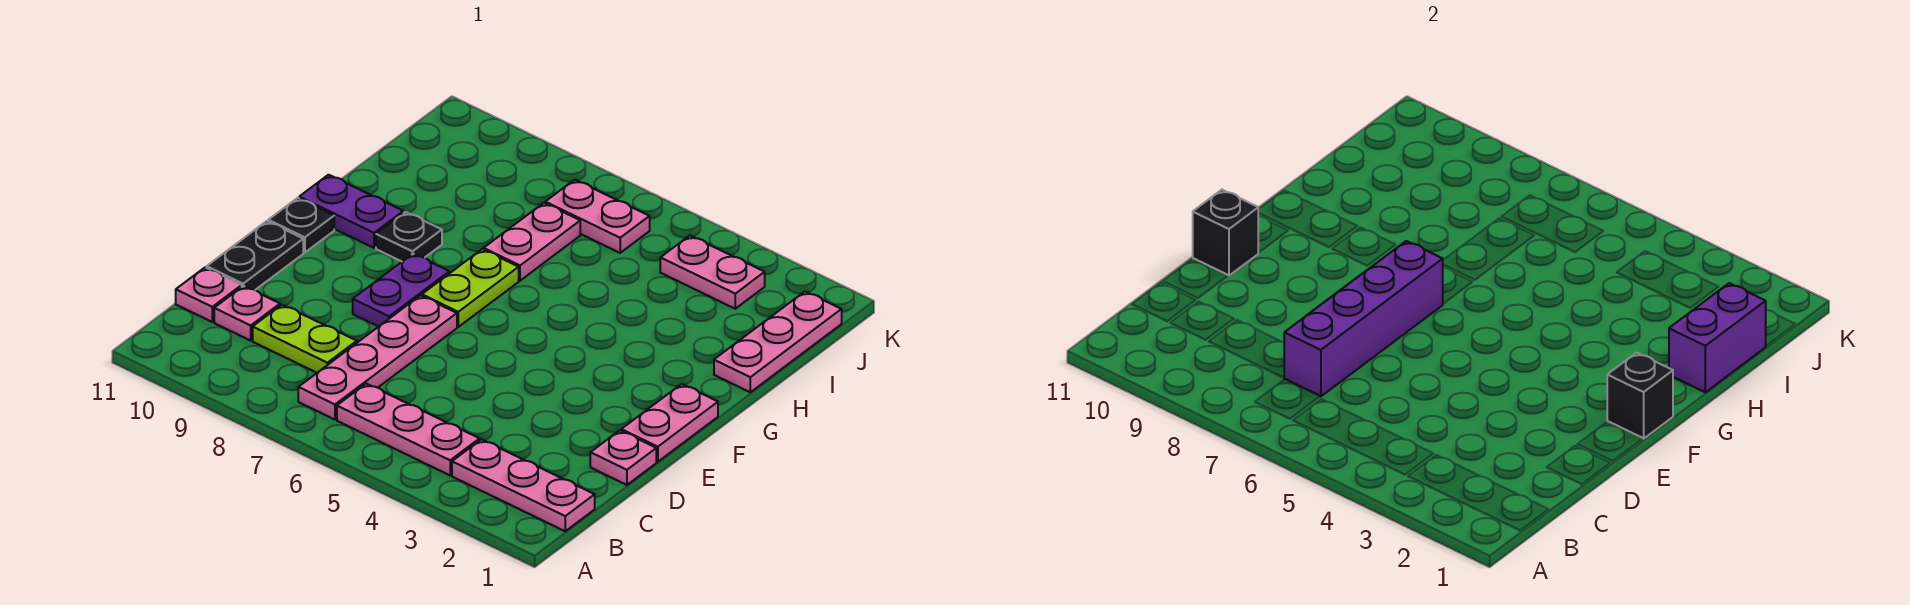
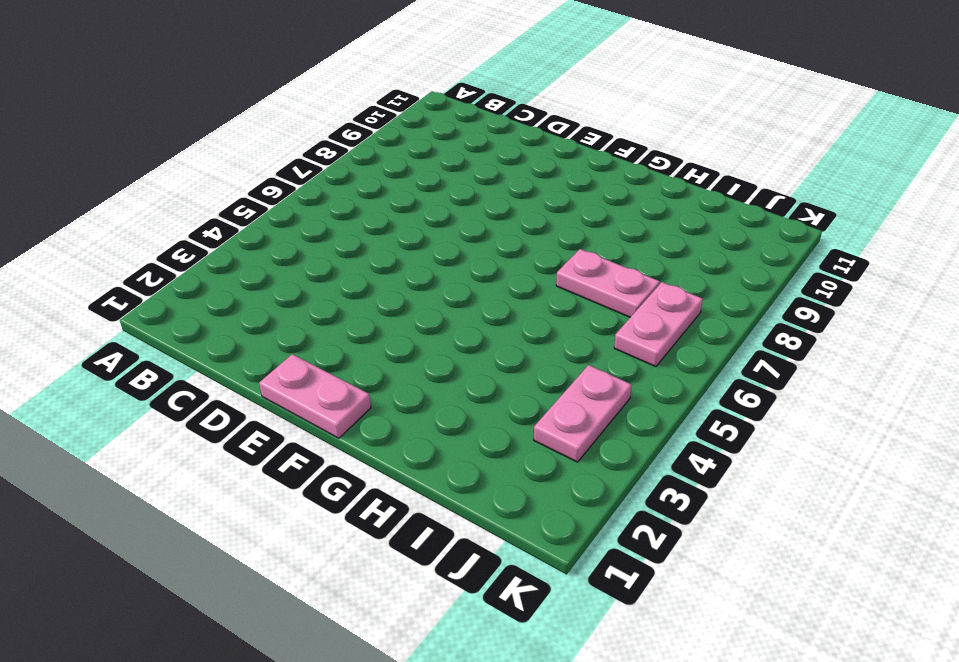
none -> pink plate B1:B3 level 1
none -> pink plate B4:B6 level 1
none -> pink plate B7:E7 level 1

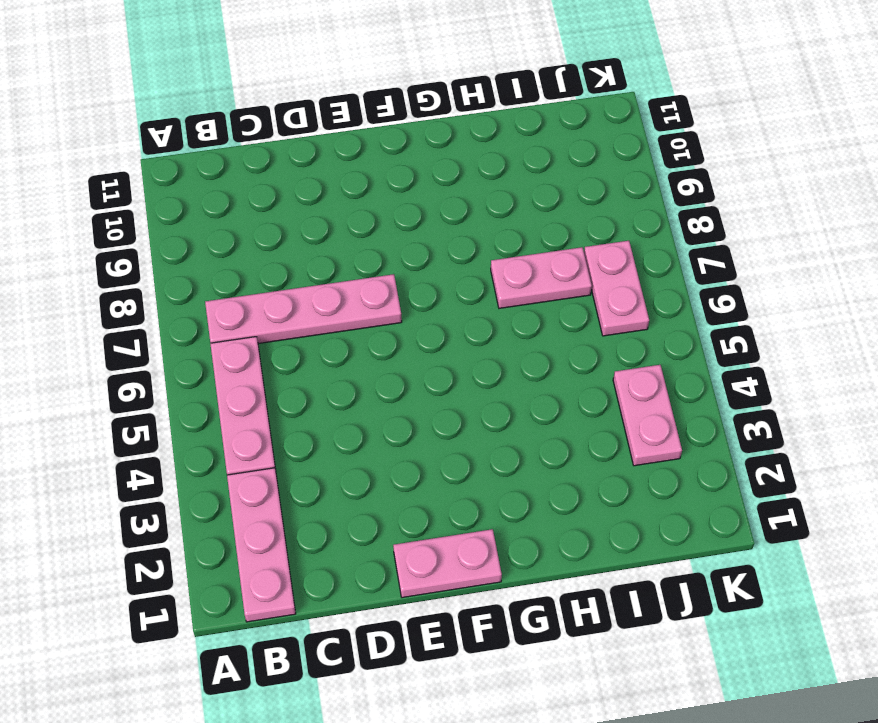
none -> lime plate C8:C9 level 1
none -> pink plate C10 level 1
none -> pink plate C11 level 1

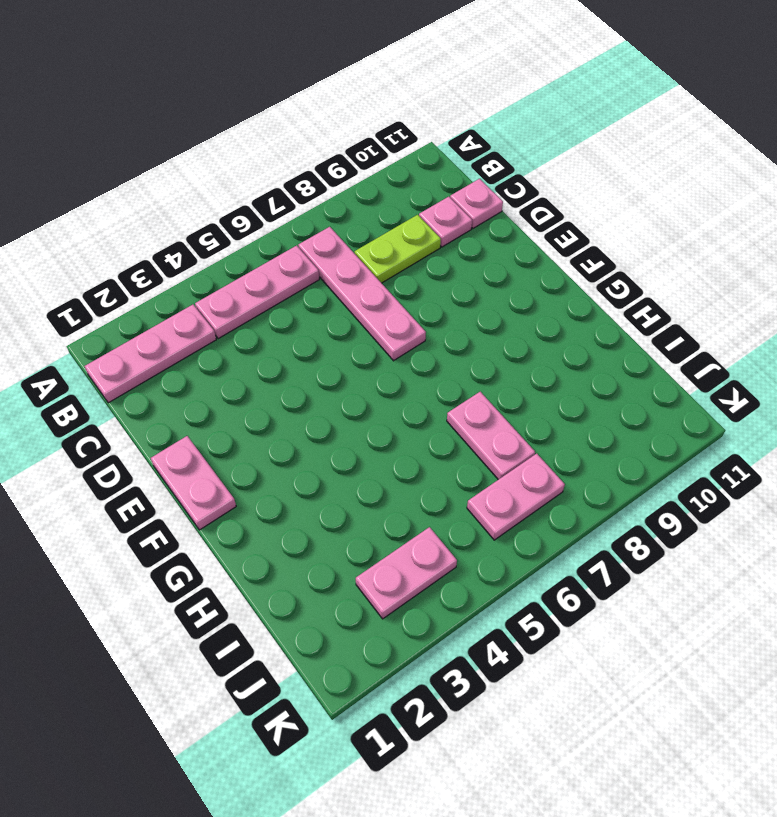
none -> pink plate D1 level 1
none -> black plate D11:E11 level 1
none -> purple plate E8:F8 level 1

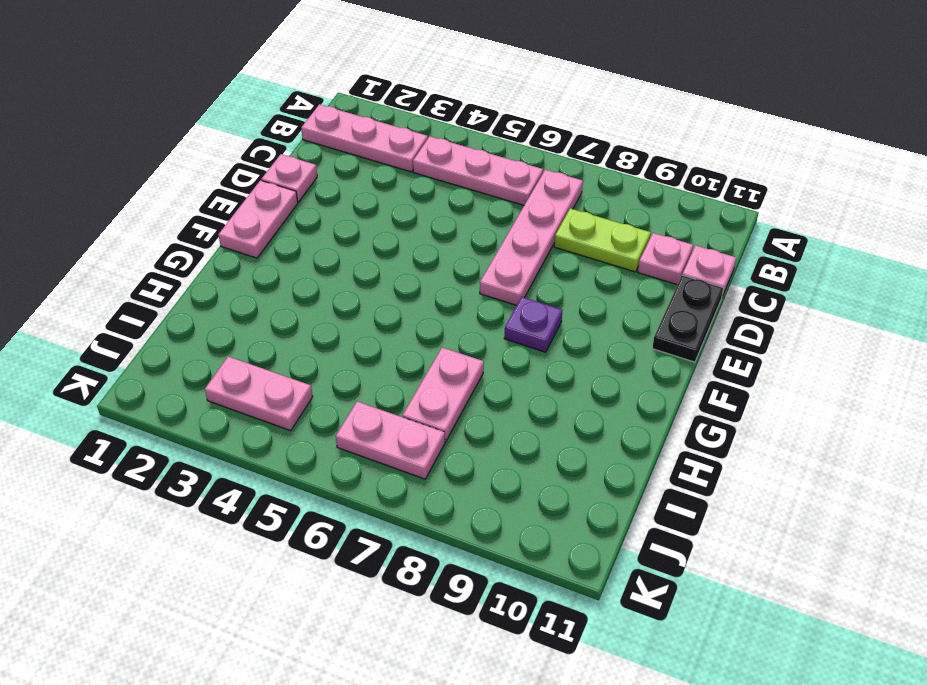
purple plate F8 level 1 -> purple plate E8:F8 level 1
none -> lime plate F7:G7 level 1
none -> black plate F11 level 1
none -> black plate G9 level 1

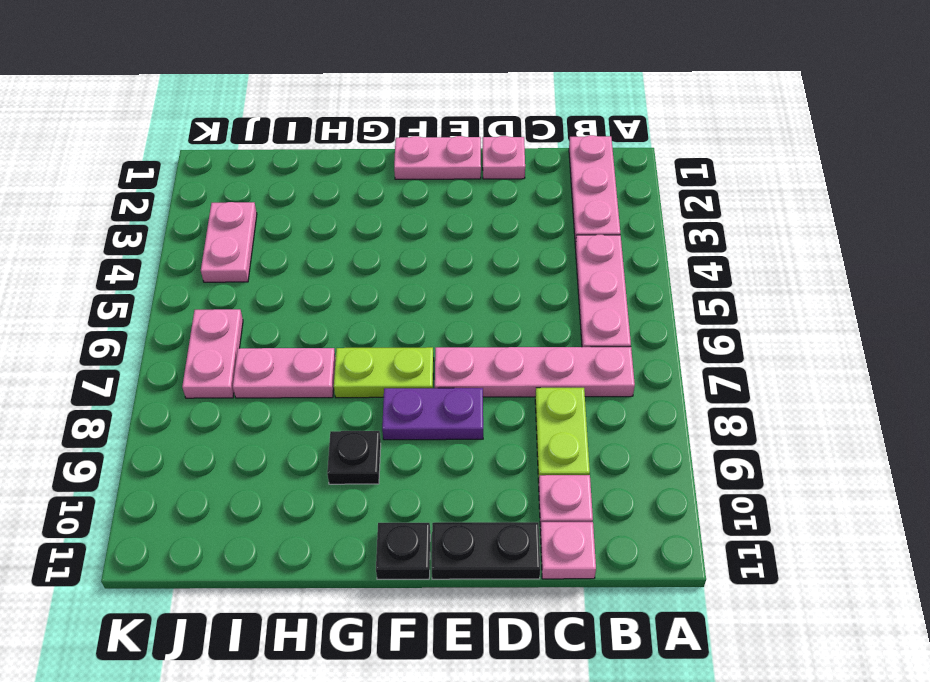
none -> purple plate G10:G11 level 1
none -> pink plate H1:J1 level 1
none -> purple brick C7:F7 level 2

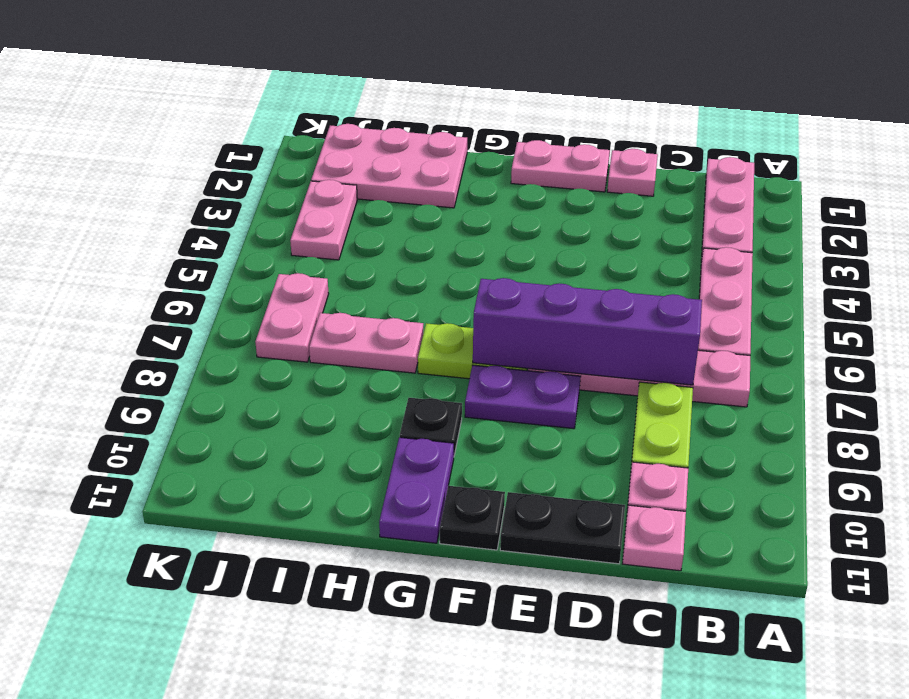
pink plate H1:J2 level 1 -> pink plate H1:J1 level 1
none -> black brick E11 level 2
none -> black brick F1 level 2
none -> purple brick H1:I1 level 2

